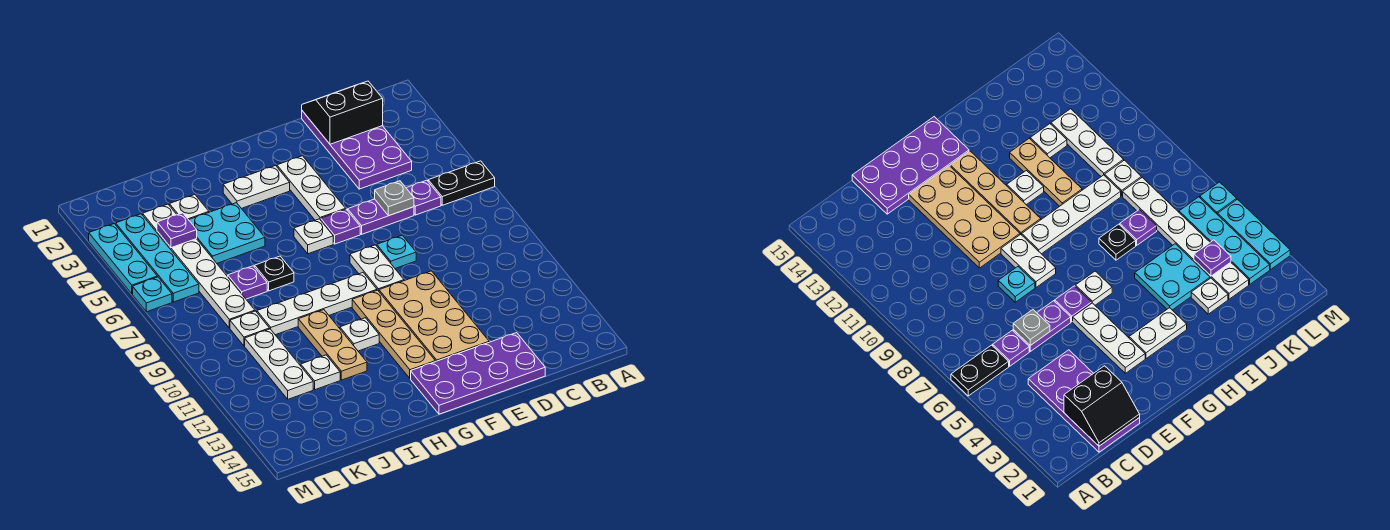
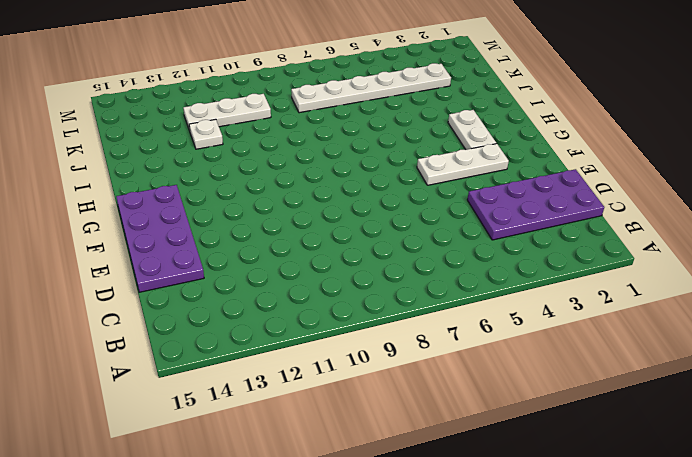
none -> black plate A6:B6 level 1
none -> purple plate C6 level 1
none -> purple plate D6:E6 level 1
none -> cyan plate E8 level 1

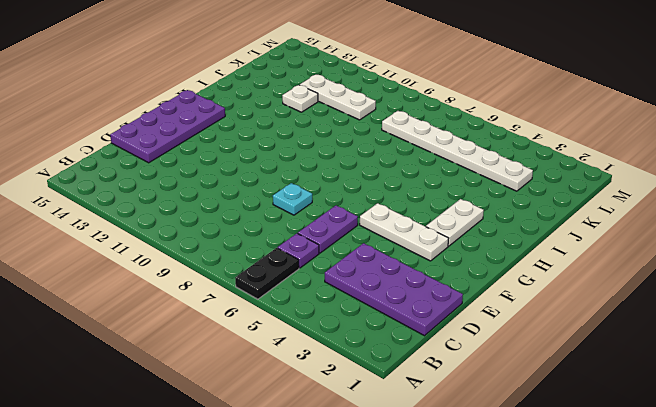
none -> tan plate E10:F13 level 1
none -> purple plate F6 level 1
none -> white plate F8:F9 level 1
none -> white plate G6 level 1

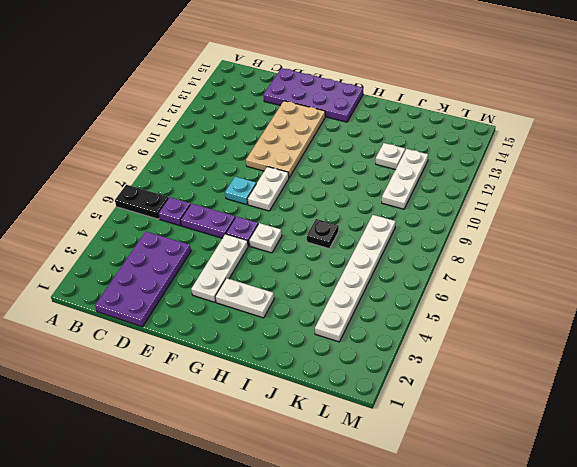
none -> white plate G9:J9 level 1
none -> tan plate G10:G13 level 1
none -> white plate H11 level 1
none -> cyan plate I4:J5 level 1

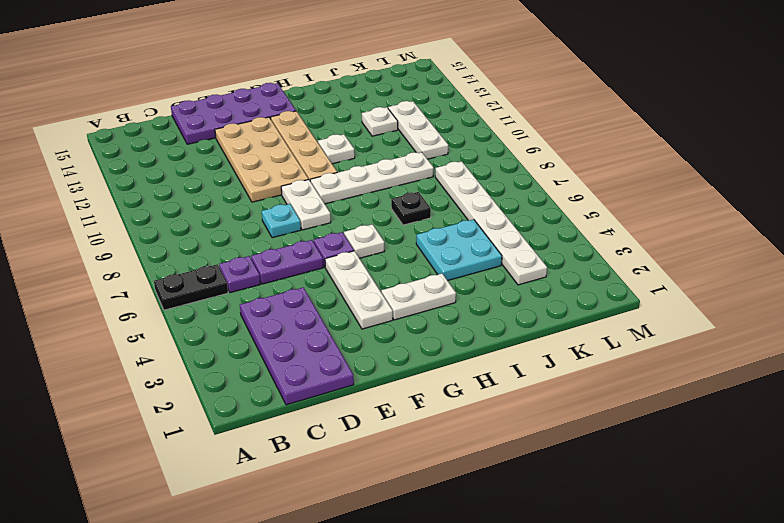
none -> tan plate I10:I12 level 1
none -> white plate J3 level 1
none -> purple plate J7 level 1
none -> white plate K9 level 1

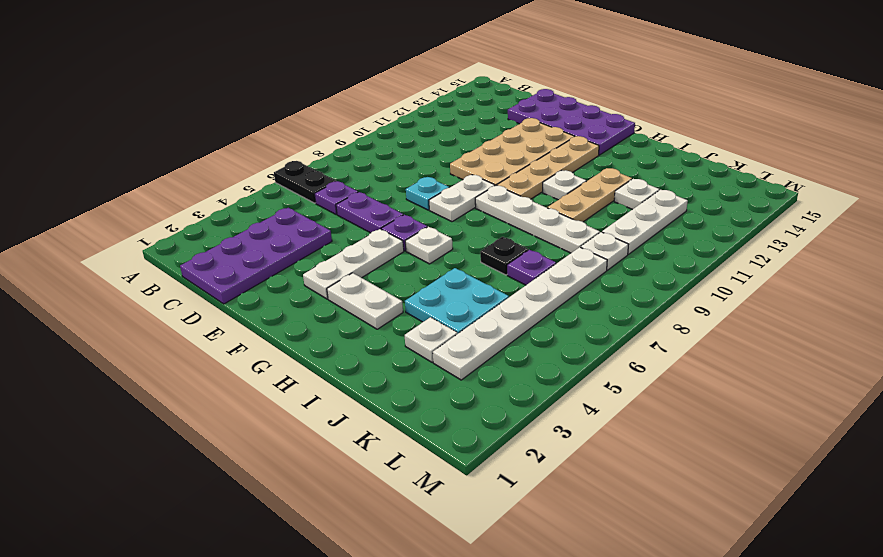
none -> cyan plate L3:L6 level 1
none -> cyan plate M3:M5 level 1
none -> cyan plate M6 level 1
none -> black slope C1:D2 level 2 top 2

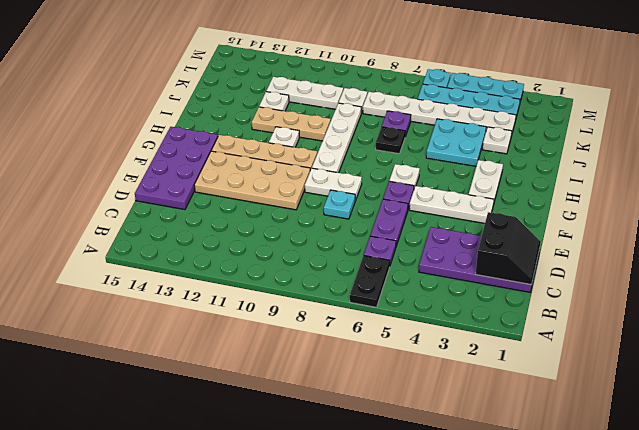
none -> grey plate D6 level 2
none -> purple plate K4 level 2

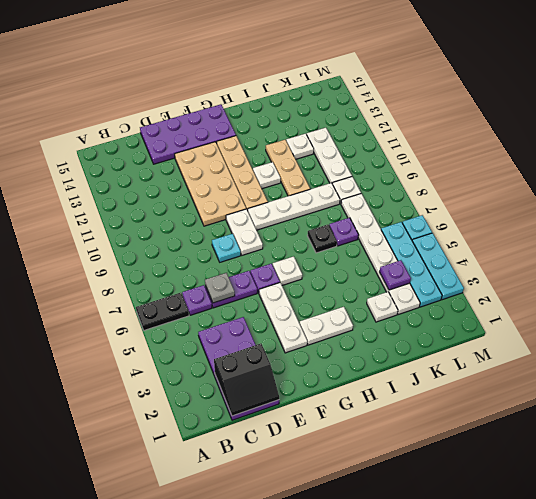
none -> cyan plate I4:J5 level 1

